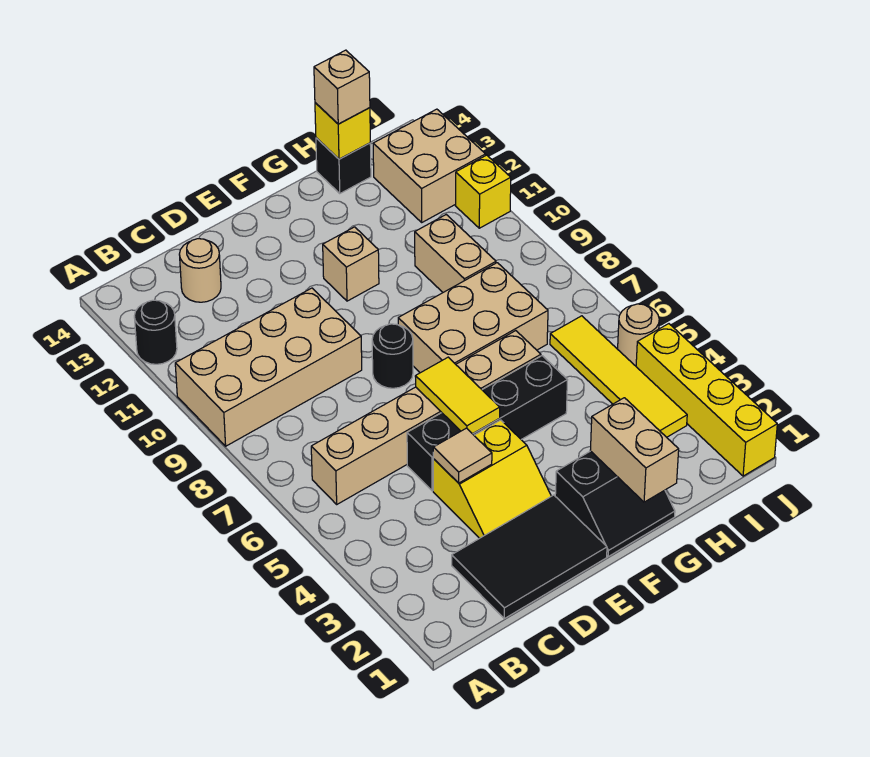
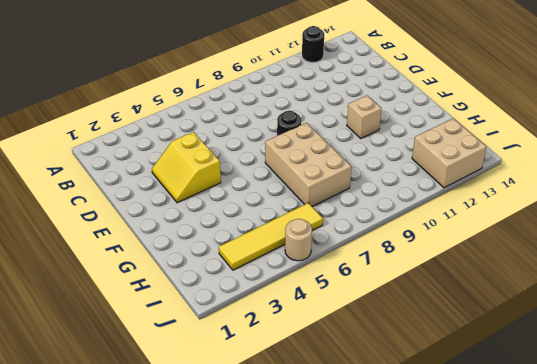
none -> tan brick A9:D10 level 1
none -> tan brick B6:G6 level 1
none -> black tile C1:E2 level 1

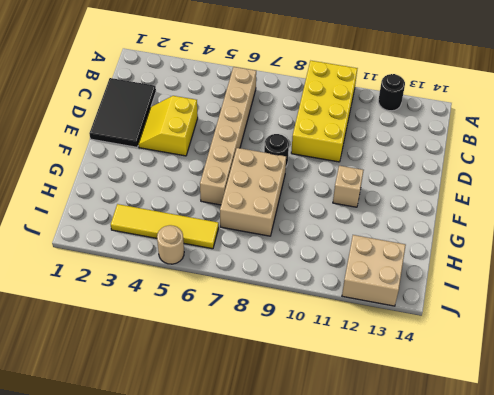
yellow brick A9:D10 level 1 -> tan brick A9:D10 level 1
none -> tan round brick C13 level 1
none -> black brick D5:G5 level 1
none -> black slope F1:G2 level 1 top 2

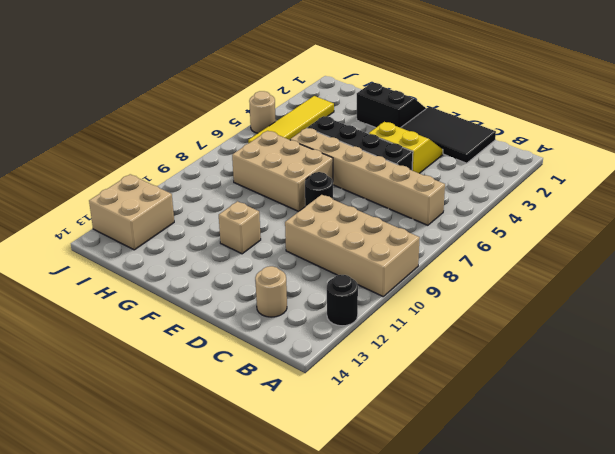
none -> tan brick H9:H10 level 1
none -> black brick H14 level 1
none -> yellow brick J1:J4 level 1

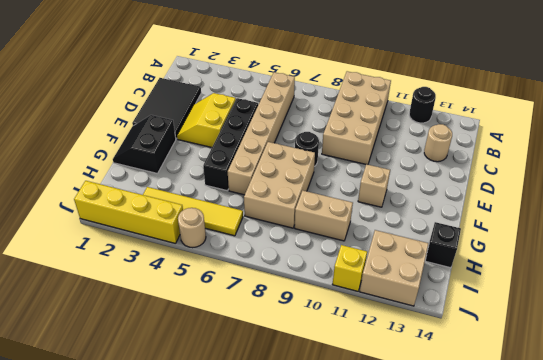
none -> tan tile D4 level 2
none -> yellow tile E5:E6 level 2
none -> tan brick G1:G2 level 2

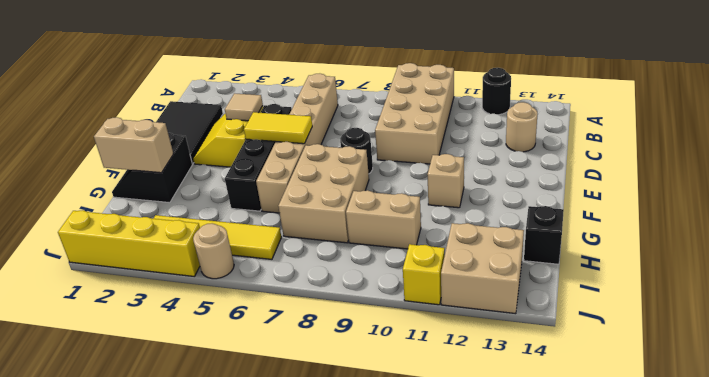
none -> yellow brick H14 level 2
none -> tan brick H14 level 3

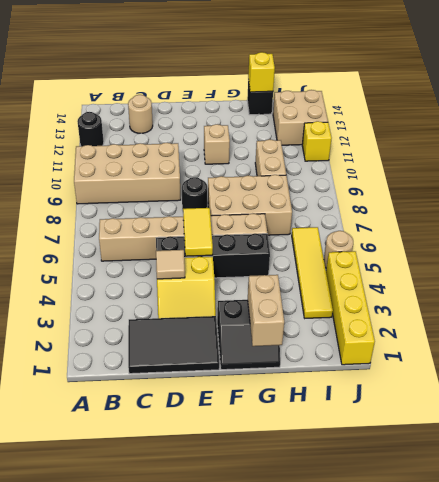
none -> tan brick H14 level 3

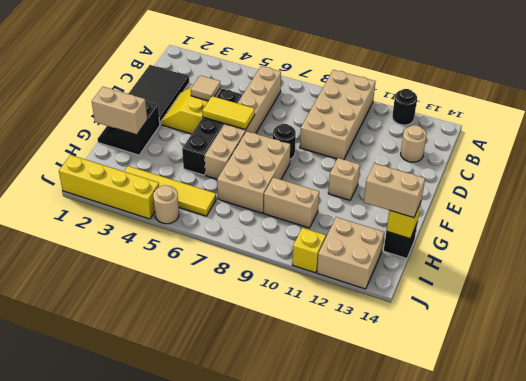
tan brick H13:H14 level 3 -> tan brick H14 level 3

